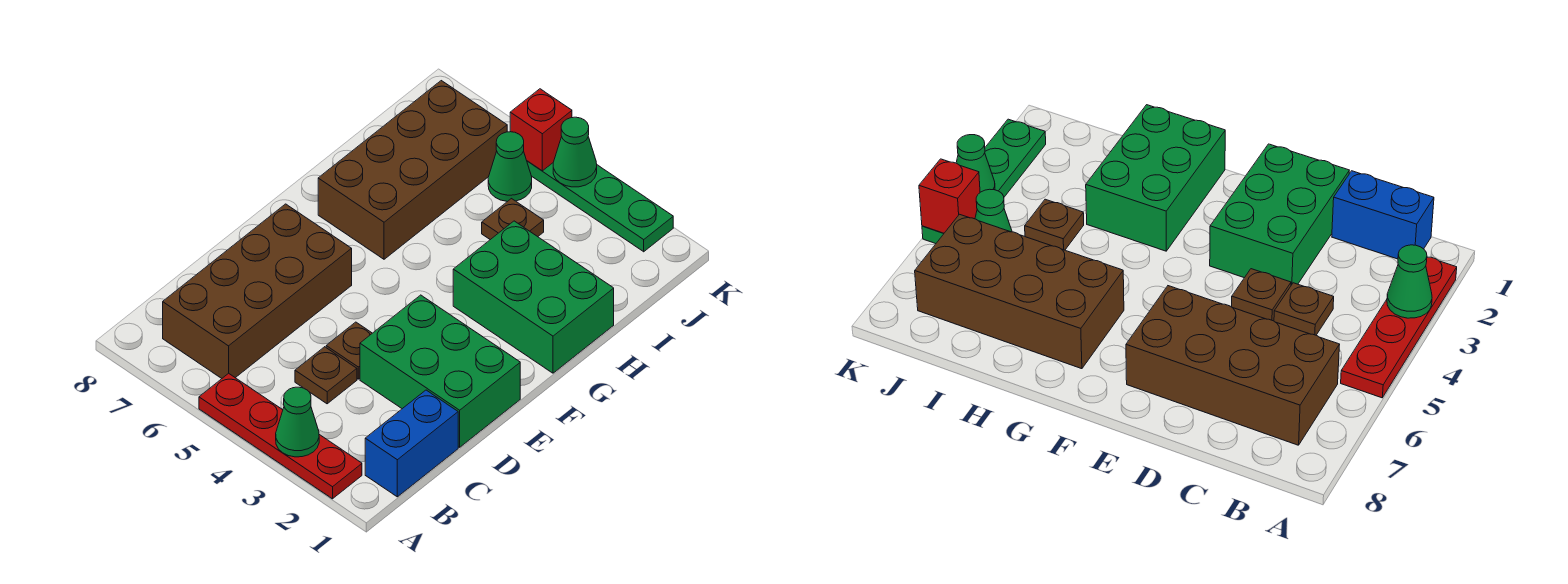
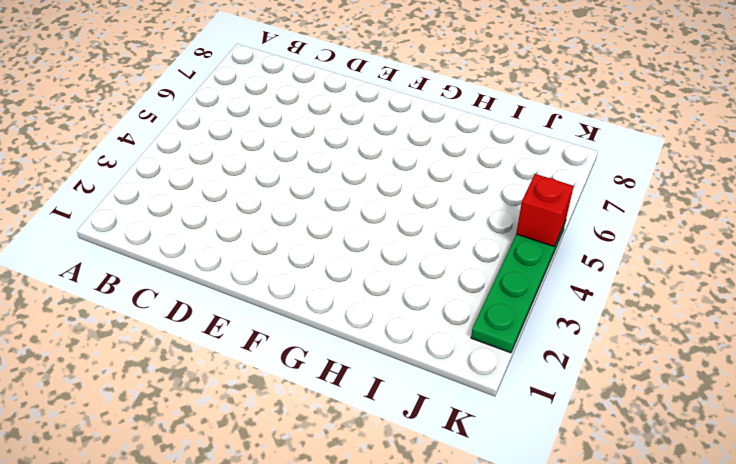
none -> red plate A2:A5 level 1
none -> blue brick B1:C1 level 1
none -> brown brick B6:E7 level 1

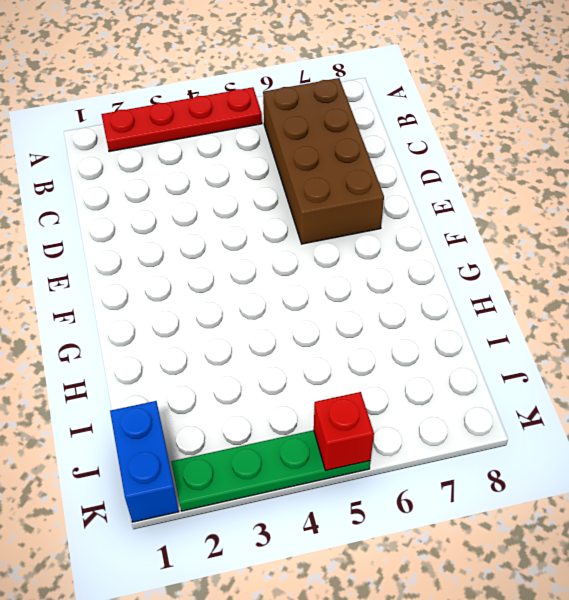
blue brick J1:K1 level 1 -> blue brick B1:C1 level 1
none -> brown plate C4 level 1
none -> green brick D1:E3 level 1
none -> brown plate D4 level 1

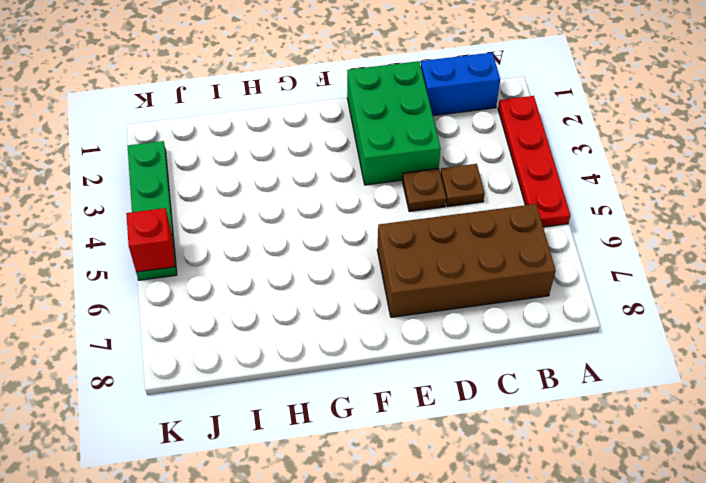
none -> green brick G1:H3 level 1
none -> brown brick G6:J7 level 1
none -> brown plate I4 level 1

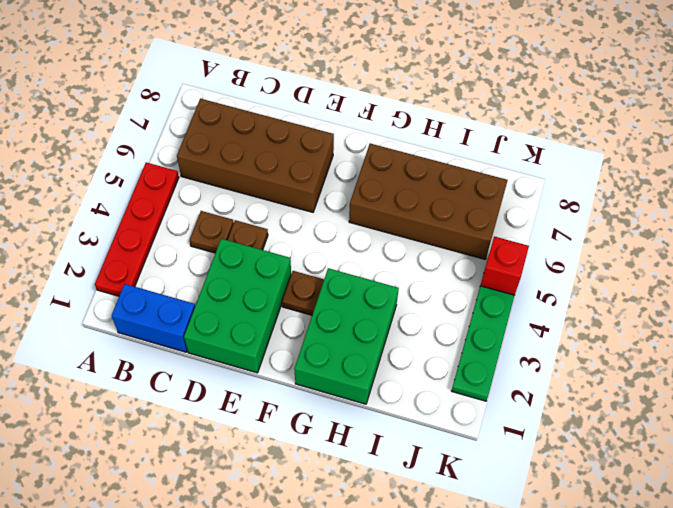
brown plate F3 level 1 -> brown plate I4 level 1
none -> green cone J5 level 1
none -> green cone A3 level 2
none -> green cone K4 level 2

